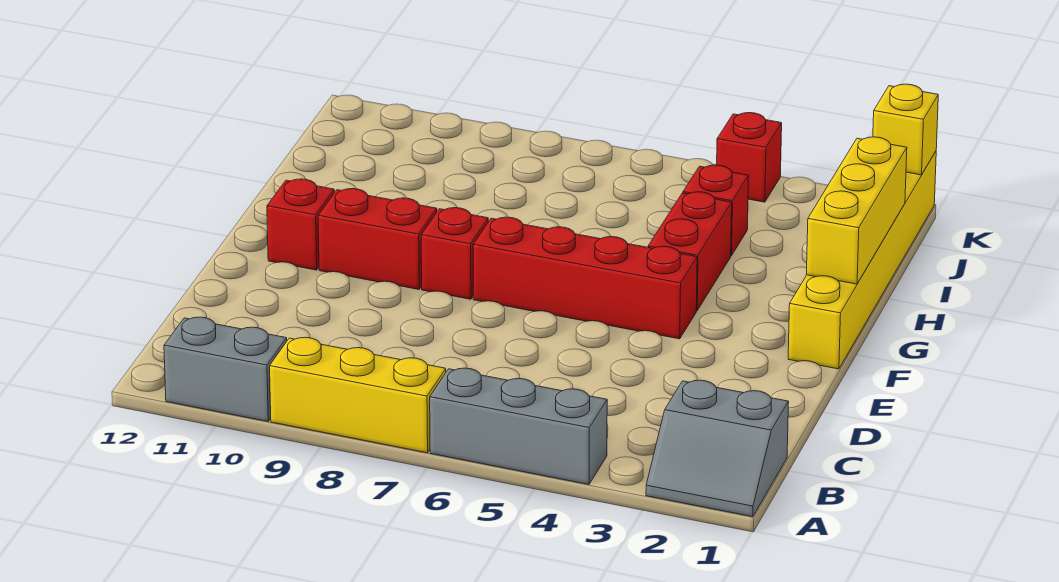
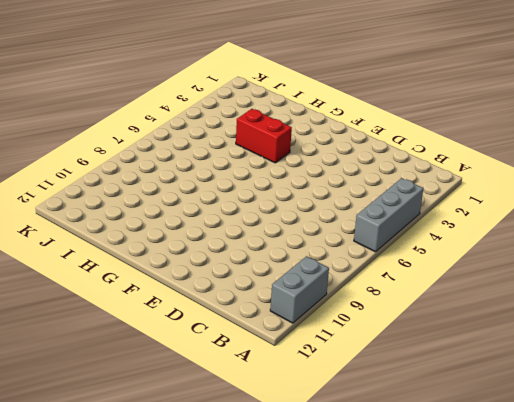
none -> grey slope A1:B2 level 1 top B
none -> yellow brick A7:A9 level 1
none -> yellow brick F1:K1 level 1

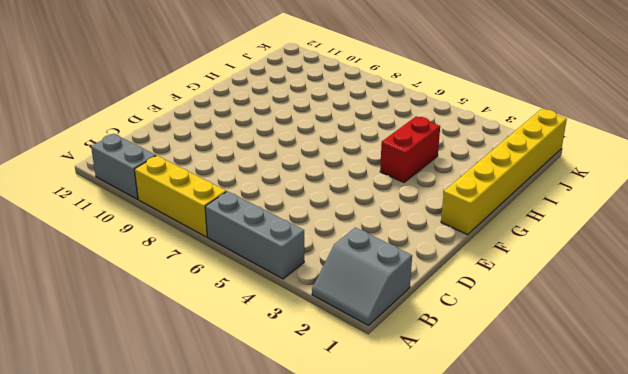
none -> red brick F4:F7 level 1
none -> red brick F8 level 1
none -> red brick F9:F10 level 1

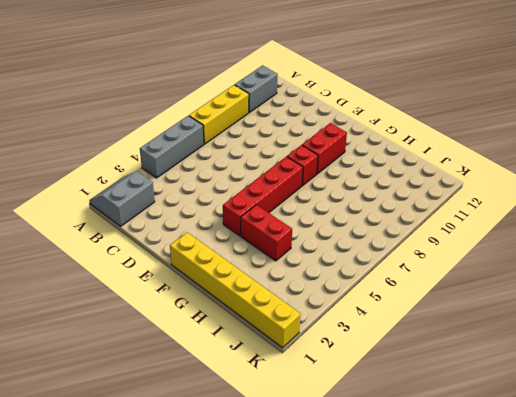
none -> red brick F11 level 1
none -> red brick I4 level 1
none -> red brick K4 level 1

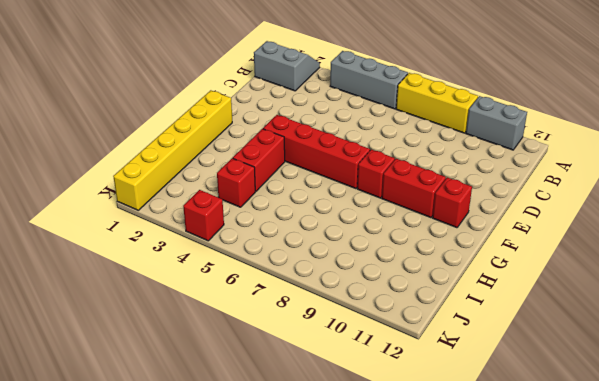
none -> yellow brick G1:I1 level 2
none -> yellow brick K1 level 2

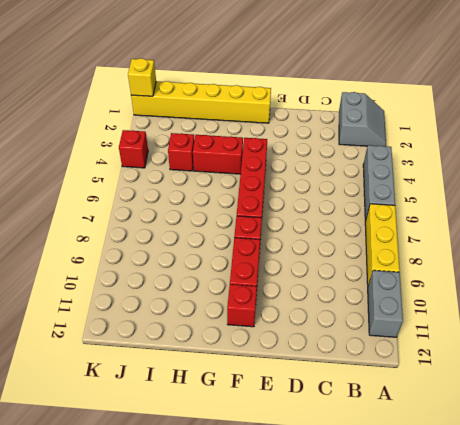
none -> yellow brick G1:I1 level 2

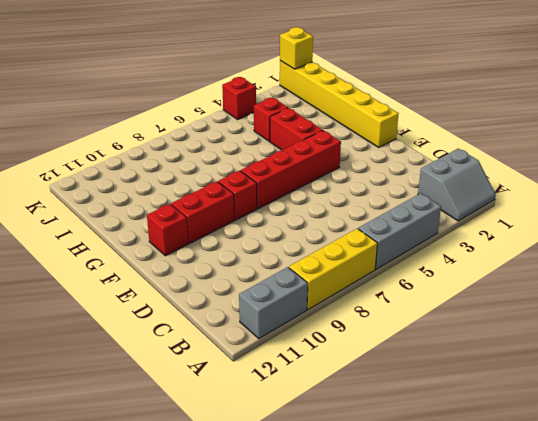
none -> yellow brick G1:I1 level 2

